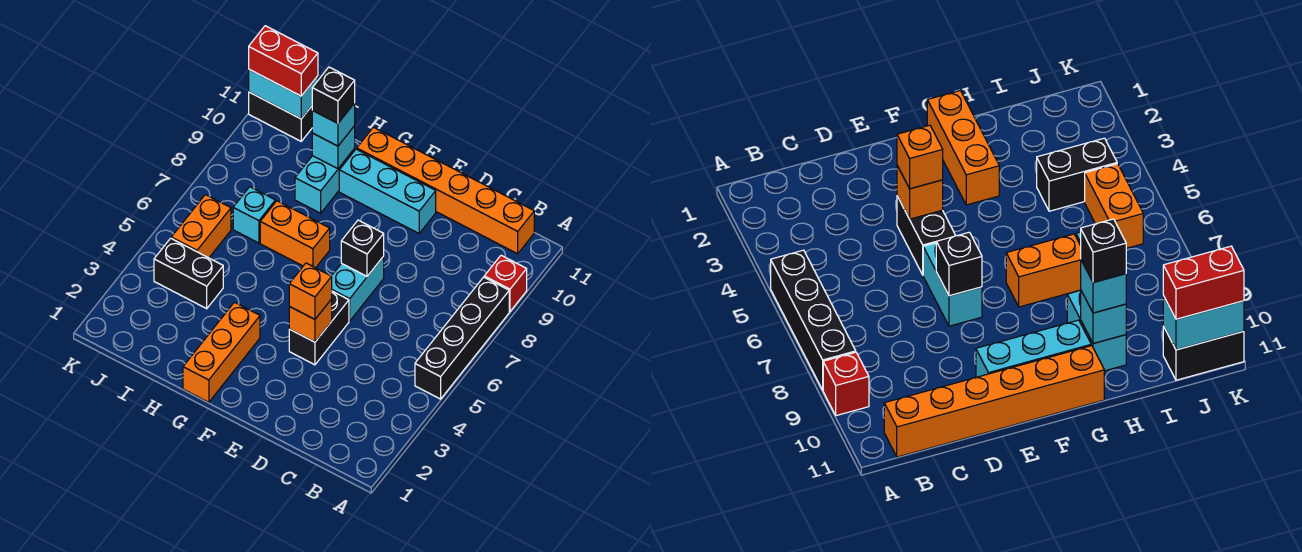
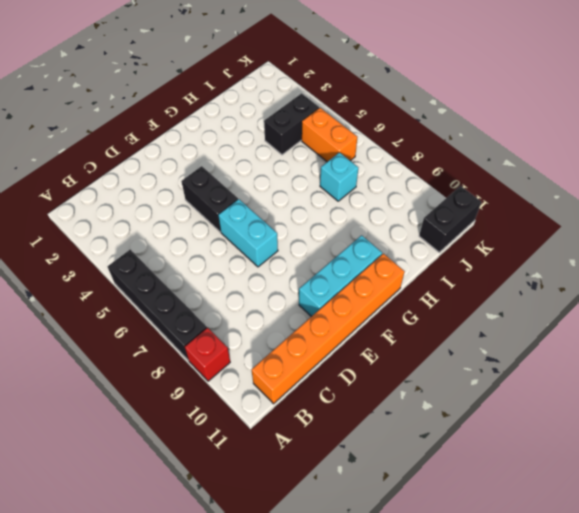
none -> orange brick G1:G3 level 1
none -> orange brick G7:H7 level 1
none -> cyan brick H9:H10 level 1

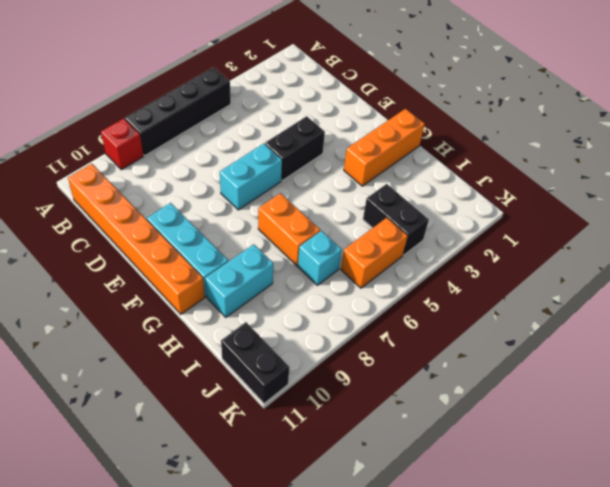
none -> orange brick E4 level 2
none -> black brick E7 level 2
none -> cyan brick H10 level 2

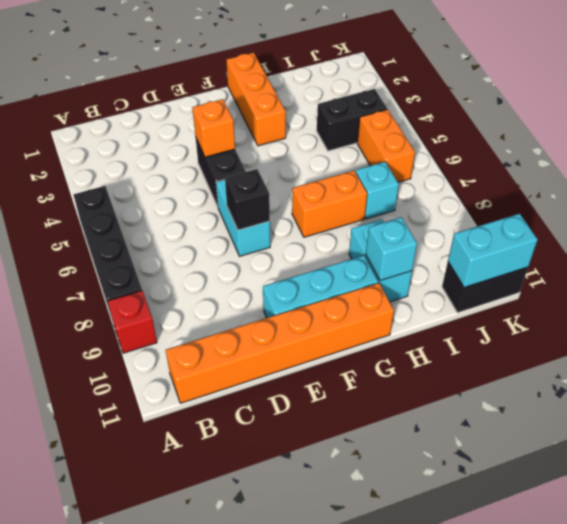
none -> orange brick E4 level 3
none -> cyan brick H10 level 3
none -> red brick J11:K11 level 3

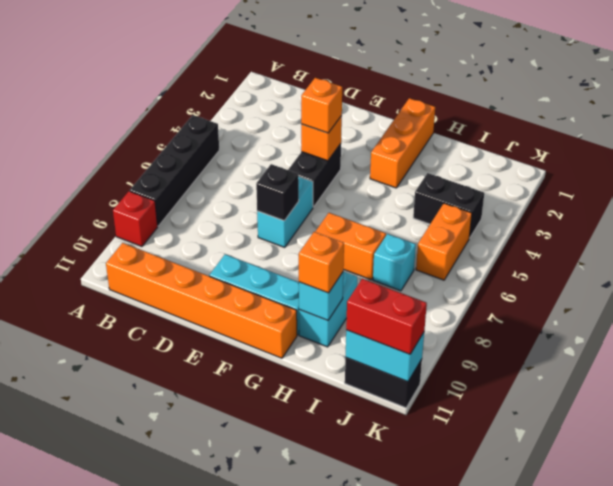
orange brick H10 level 3 -> cyan brick H10 level 3
none -> black brick H10 level 4

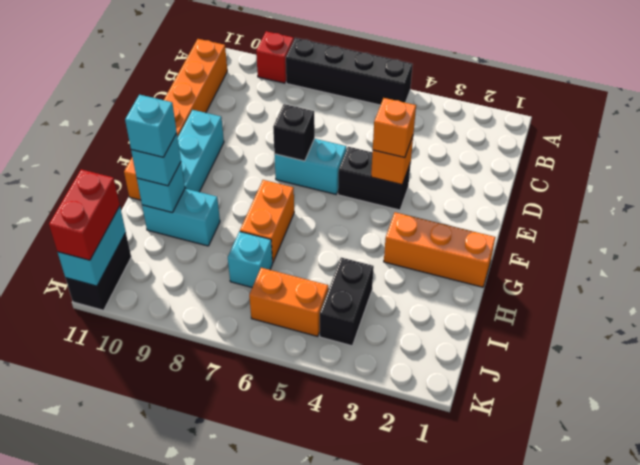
cyan brick H10 level 4 -> black brick H10 level 4

